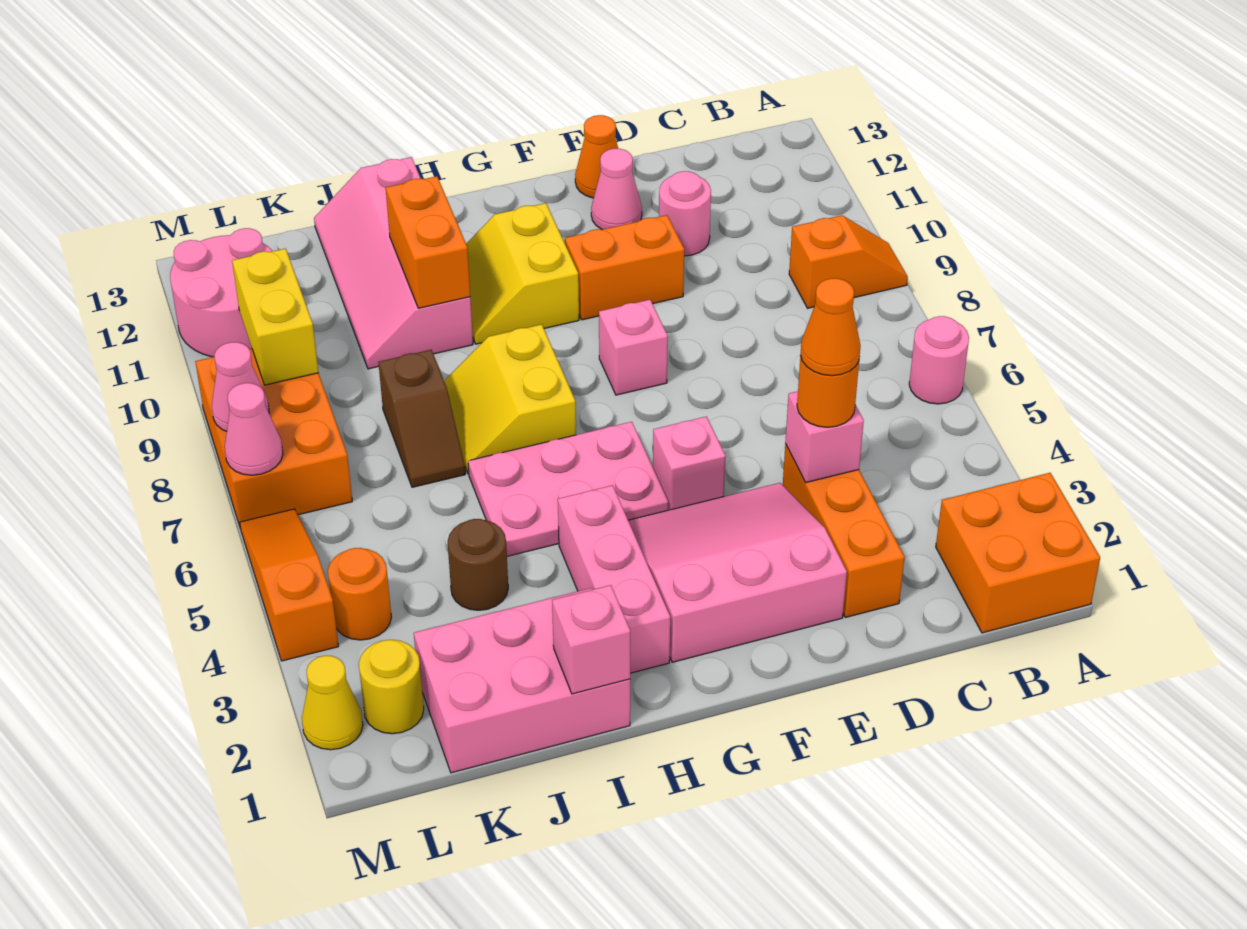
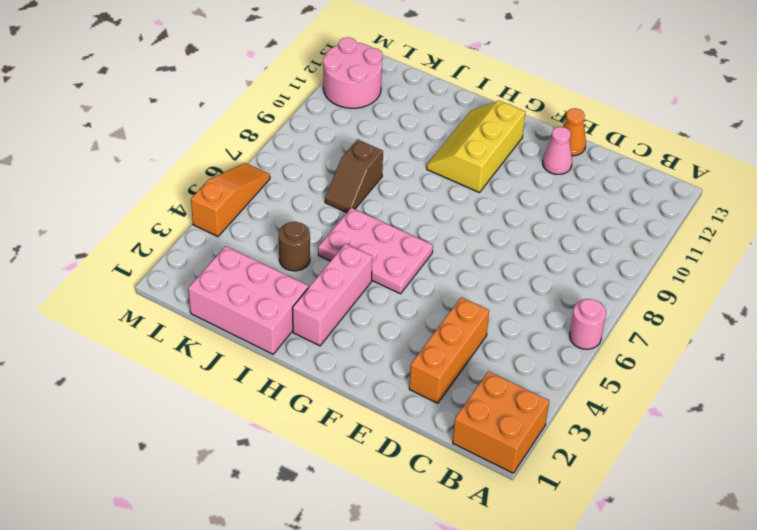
yellow slope G10:H12 level 1 top G -> yellow slope G10:H11 level 1 top G
none -> orange slope A9:B9 level 1 top B
none -> pink round brick D11 level 1
none -> pink slope E2:G4 level 1 top 2
none -> orange brick E10:F10 level 1

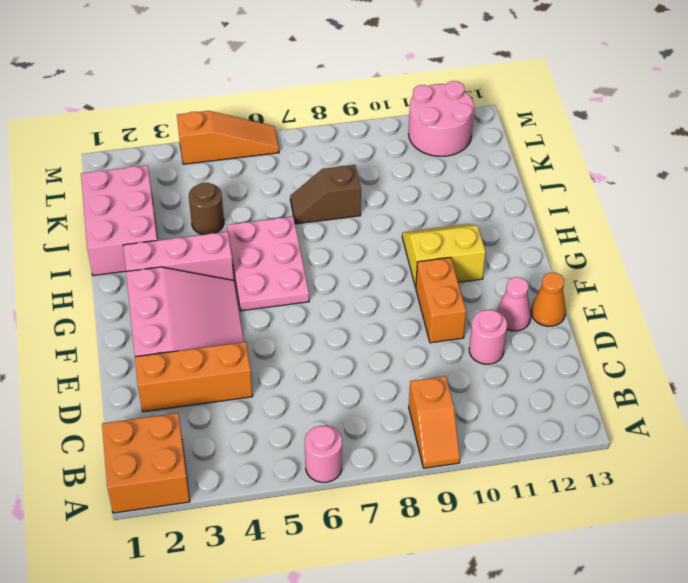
none -> pink brick F5 level 1
none -> pink brick F8 level 1
none -> yellow slope H7:I8 level 1 top H
none -> pink slope I10:J13 level 1 top I

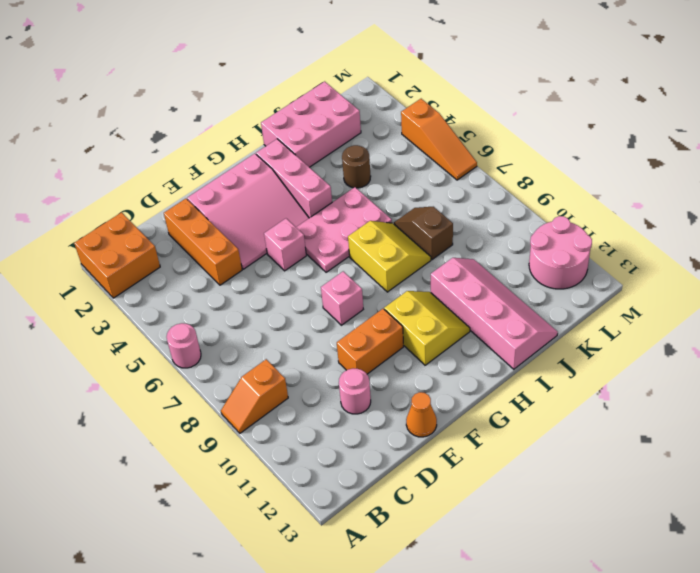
none -> pink cone E12 level 1
none -> yellow round brick L2 level 1
none -> orange round brick L4 level 1
none -> orange brick L7:M9 level 1

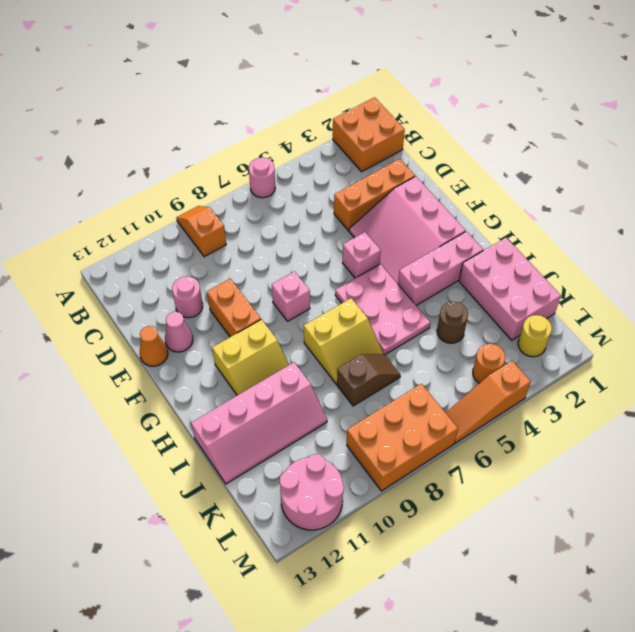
none -> yellow cone M2 level 1
none -> pink brick D4 level 2
none -> pink brick I1 level 2
none -> orange brick I10:I11 level 2

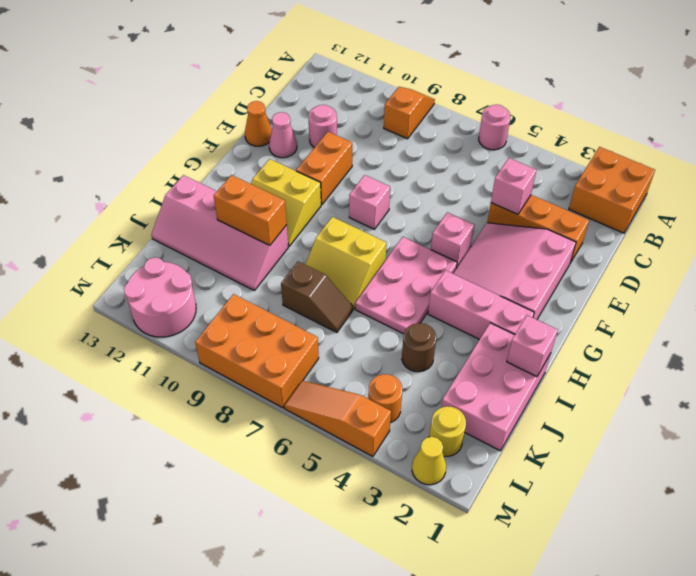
none -> yellow brick L9:L10 level 2
none -> pink cone M7 level 2
none -> pink cone M8 level 2
none -> orange round brick D4 level 3

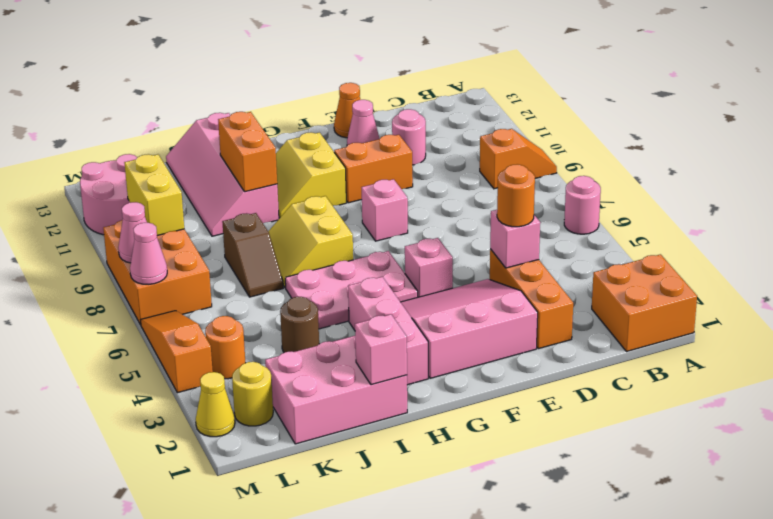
none -> orange cone D4 level 4

